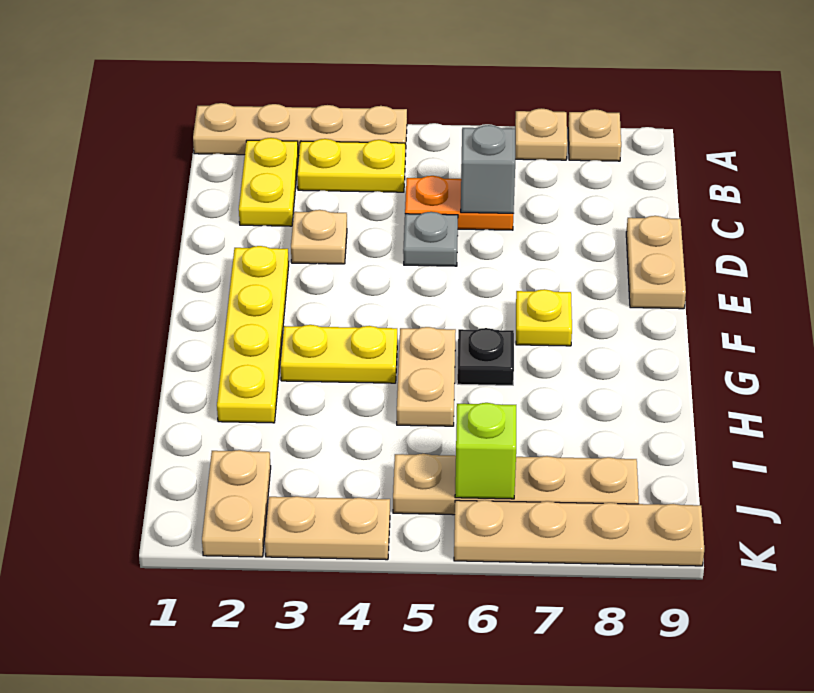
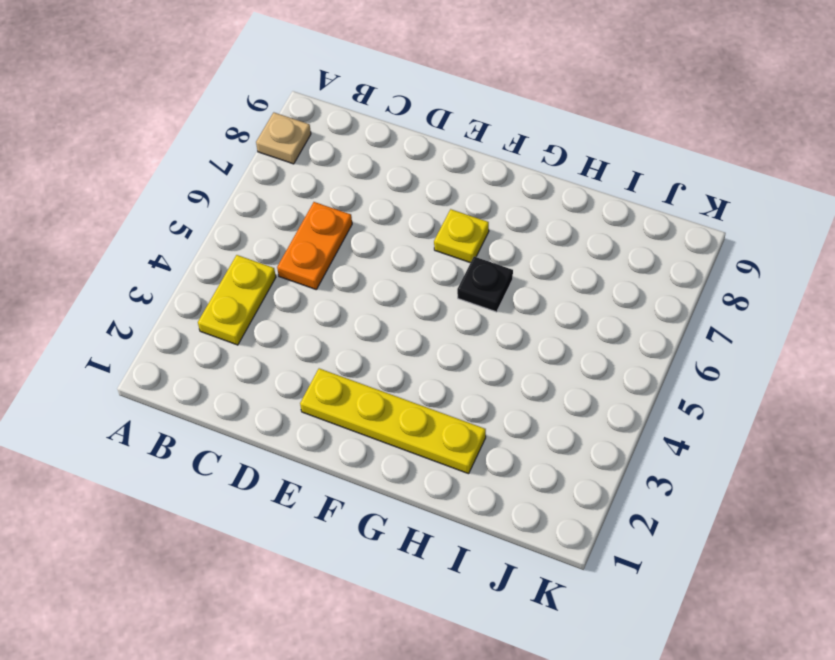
none -> tan plate A1:A4 level 1
none -> tan plate A7 level 1
none -> yellow plate B2:C2 level 1

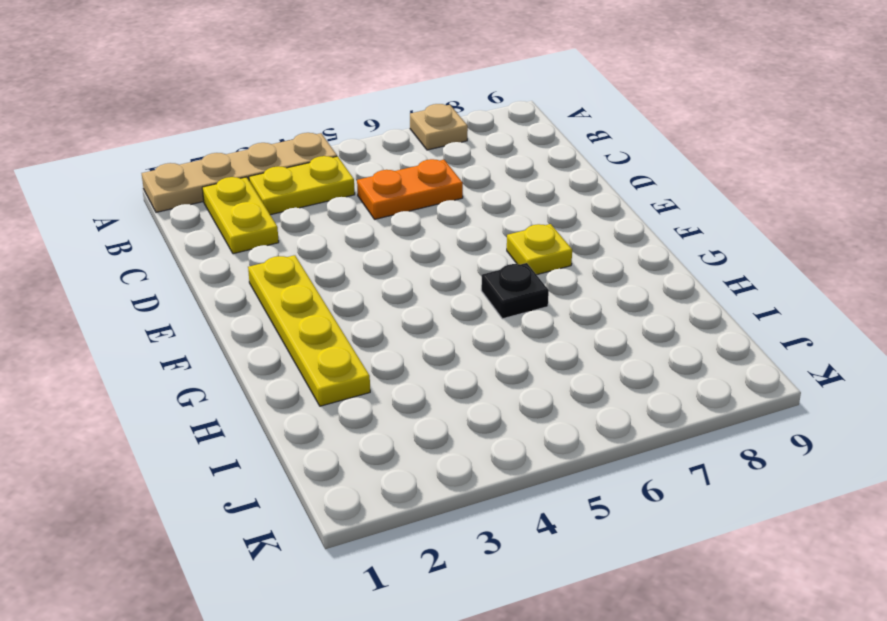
none -> tan plate A8 level 1
none -> tan plate D3 level 1
none -> grey plate D5 level 1

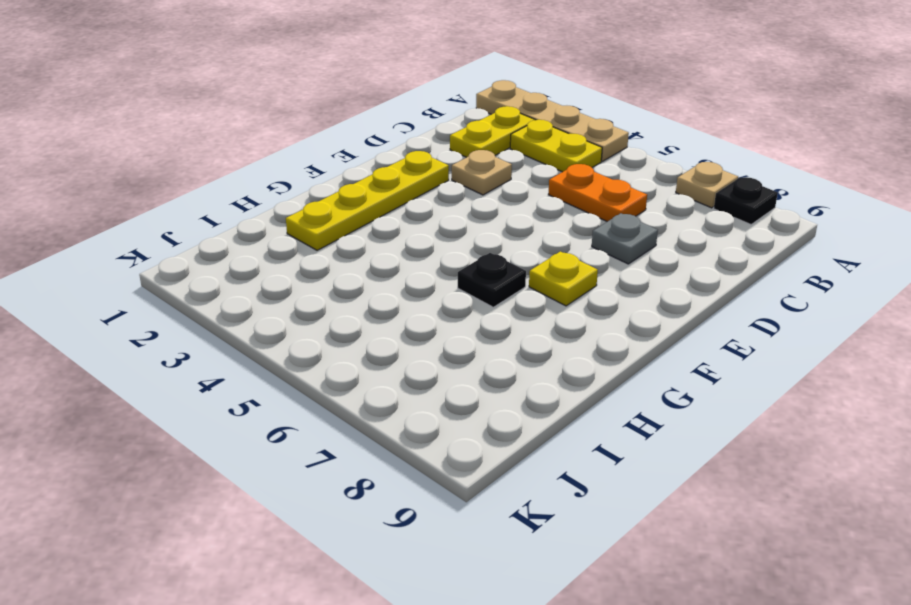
black plate A8 level 1 -> tan plate A8 level 1
grey plate D7 level 1 -> grey plate D5 level 1
none -> tan plate D9:E9 level 1
none -> yellow plate G3:G4 level 1
none -> tan plate G5:H5 level 1

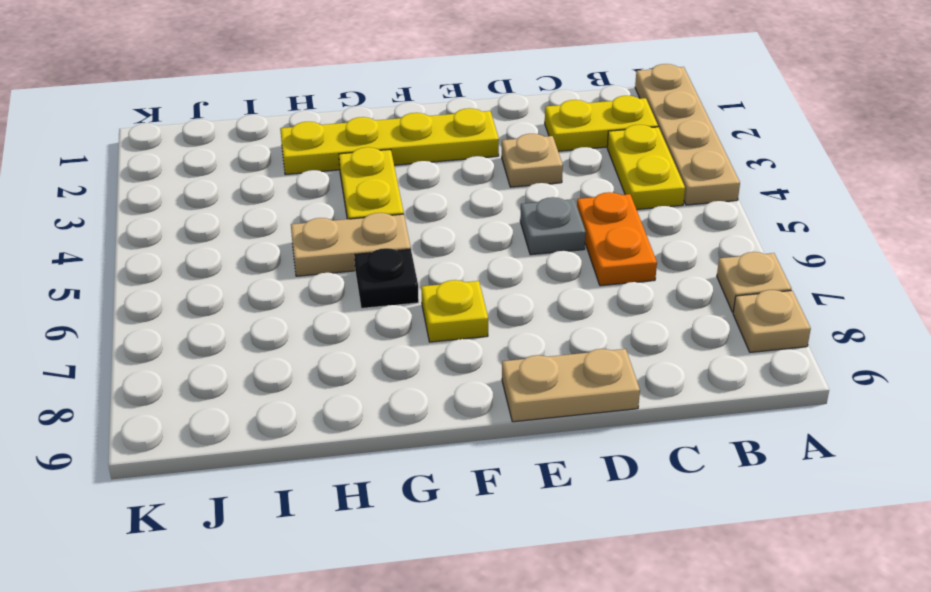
none -> tan plate J2:K2 level 1
none -> tan plate J5:J8 level 1
none -> tan plate K3:K4 level 1

